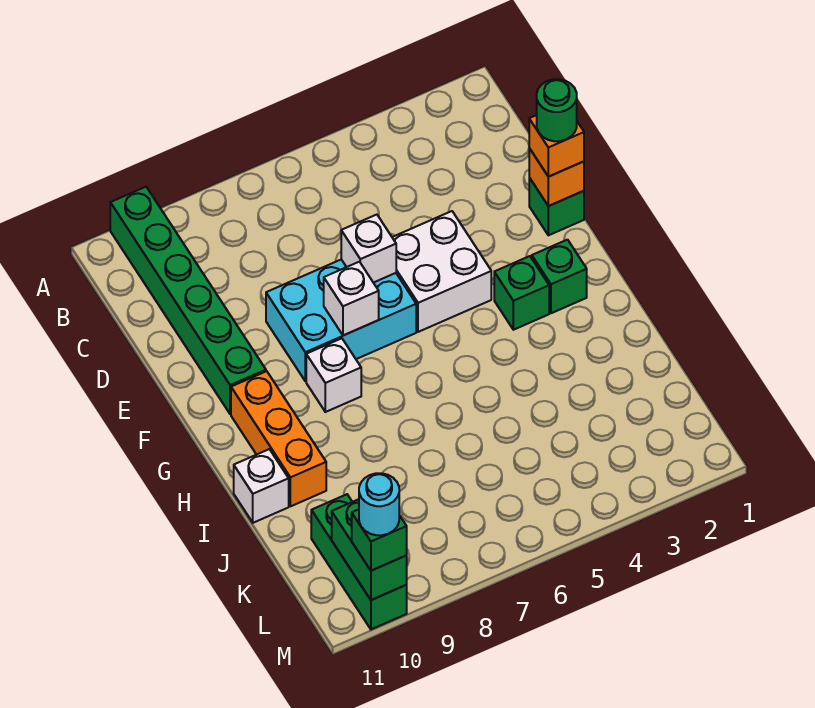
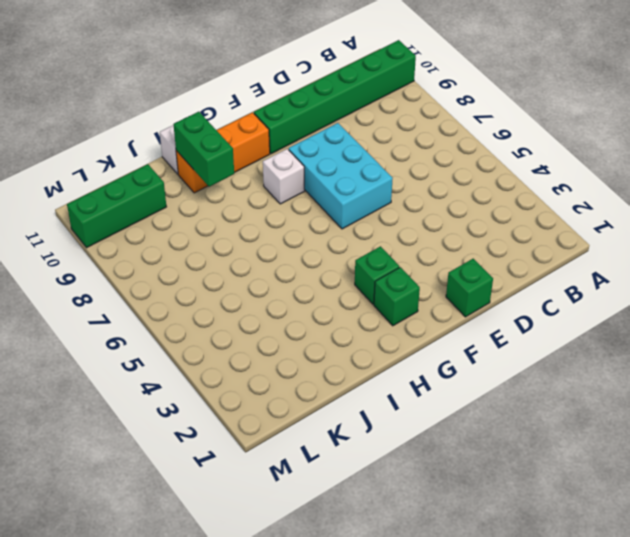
green brick I9:I10 level 2 -> green brick L10:M10 level 2
none -> white brick E4:F5 level 1
none -> orange brick E1 level 2
none -> white brick E6 level 2

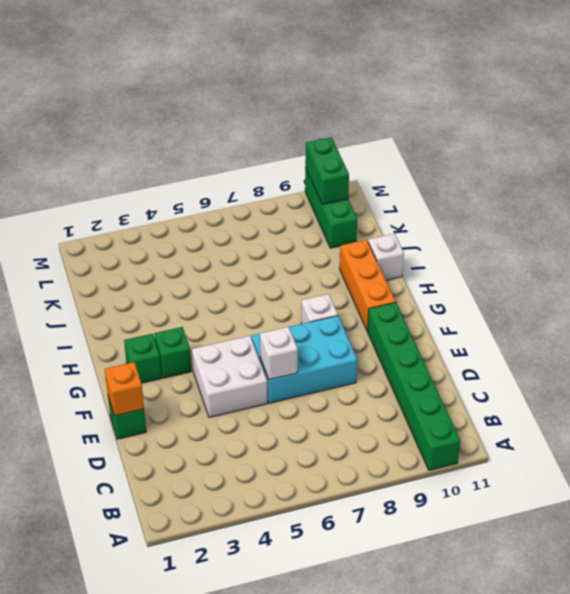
none -> white brick F7 level 2
none -> orange brick E1 level 3
none -> green brick M10 level 3

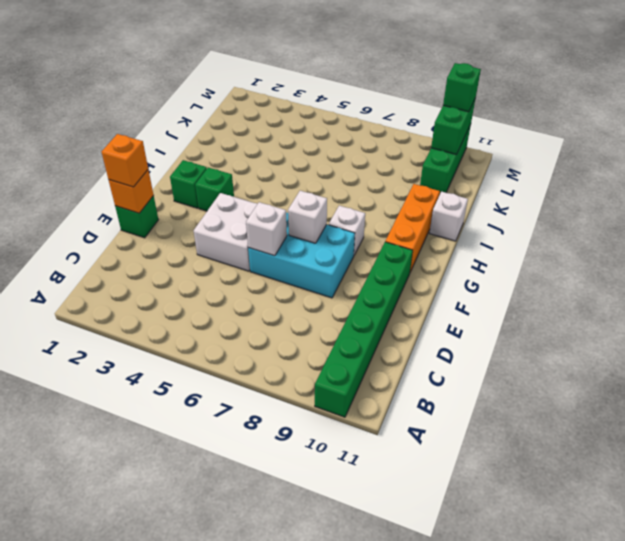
none -> green round brick E1 level 4
none -> cyan round brick M10 level 4

